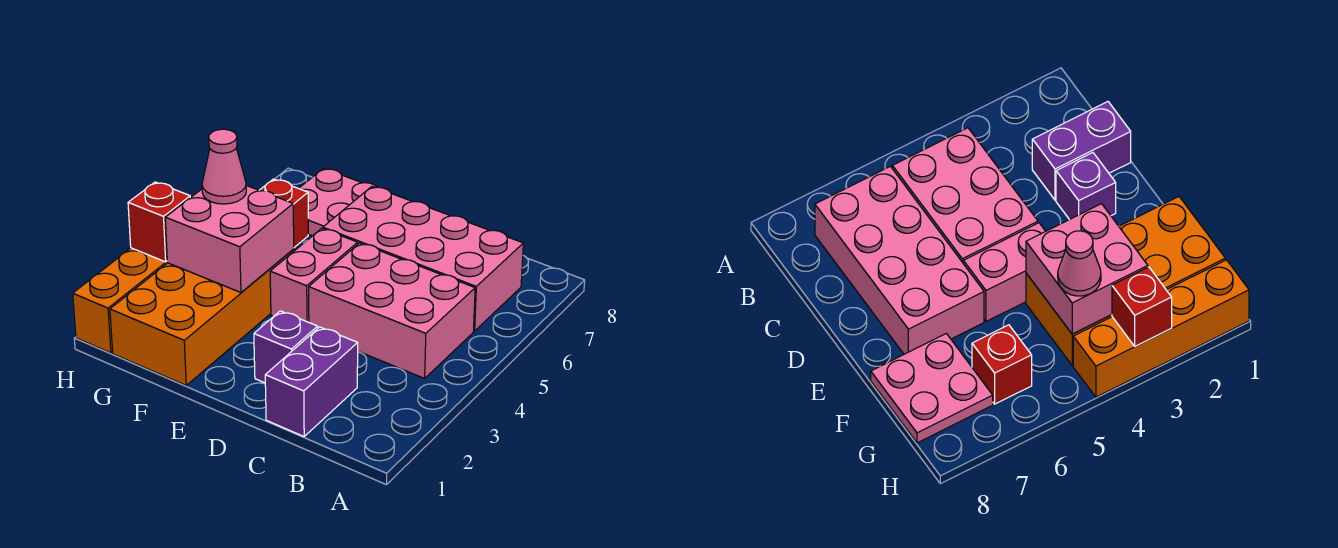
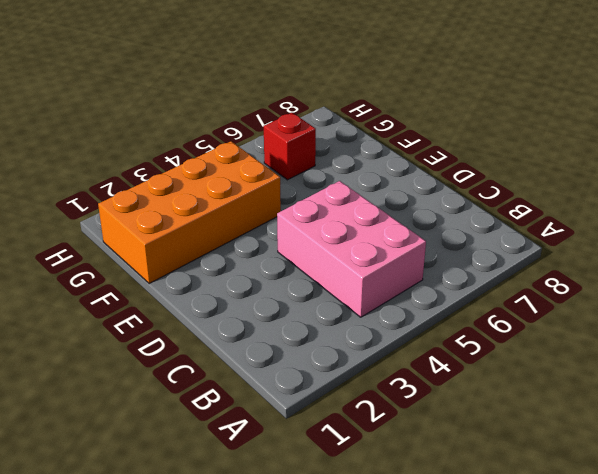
none -> pink brick B6:E7 level 1
none -> purple brick C1:C2 level 1
none -> purple brick D2 level 1

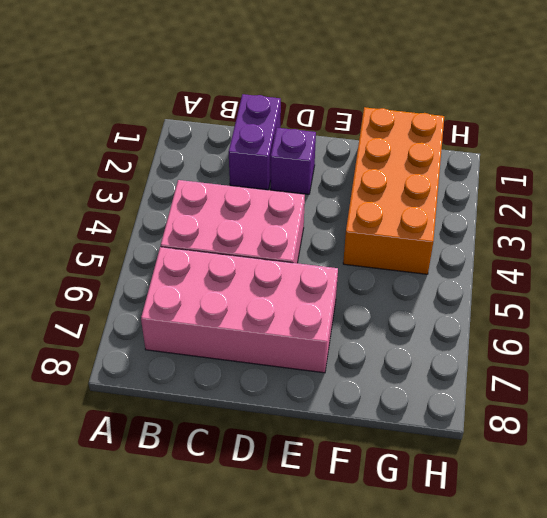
none -> pink brick E4:E5 level 1
none -> pink plate F7:G8 level 1
none -> red brick G6 level 1

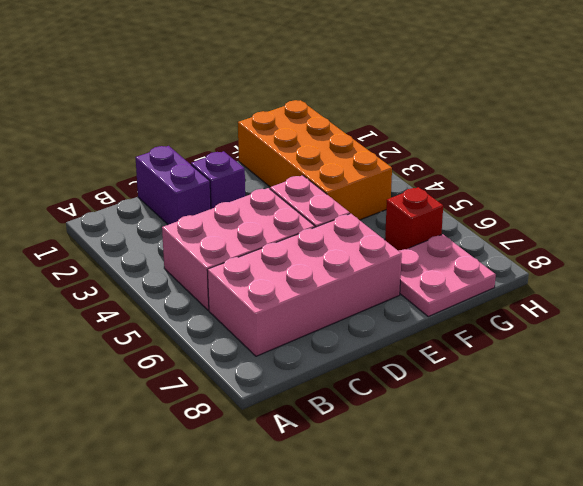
none -> orange brick H1:H4 level 1
none -> pink brick F3:G4 level 2
none -> red brick H3 level 2

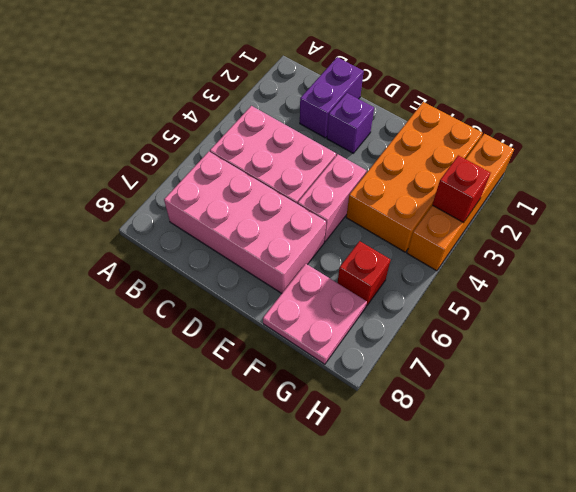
none -> pink brick F3:G4 level 2
none -> pink cone G4 level 3

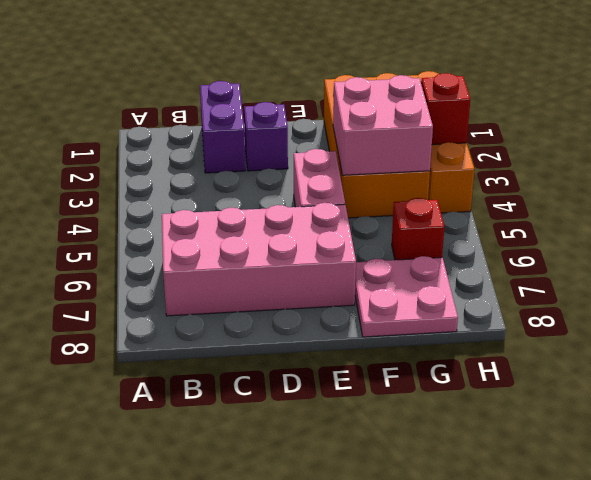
none -> pink brick B4:D5 level 1
none -> pink cone G4 level 3

